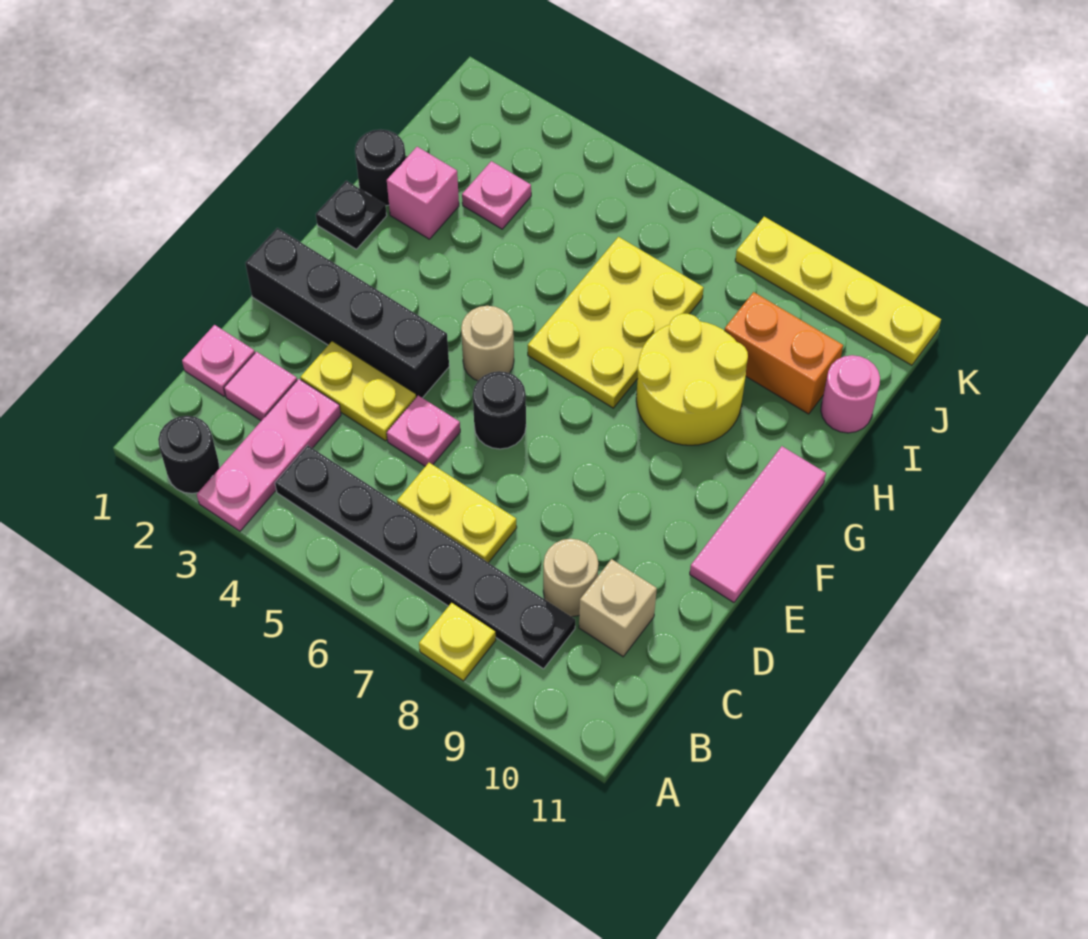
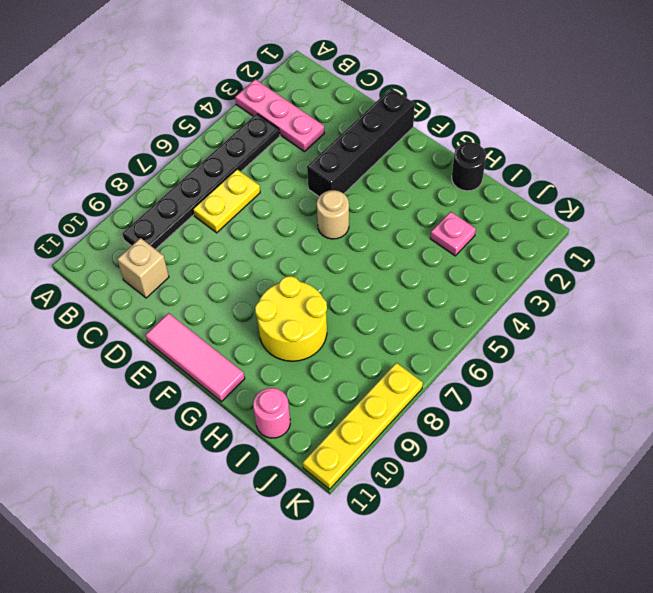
none -> black round brick A2 level 1
none -> yellow plate A8 level 1
none -> pink plate C1 level 1

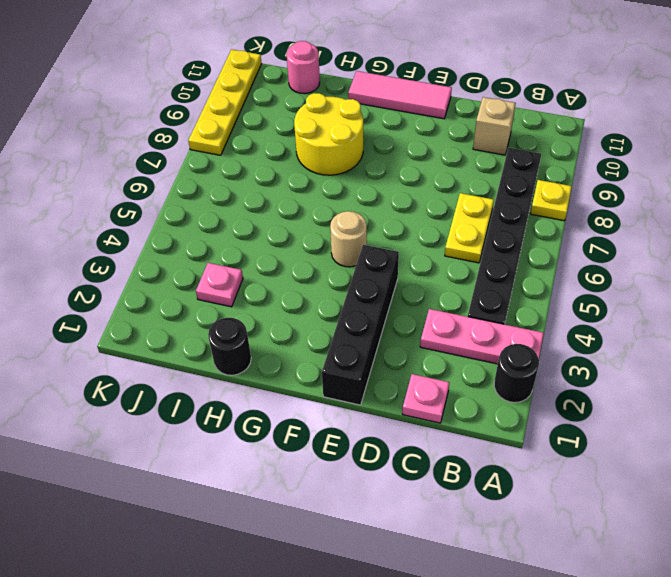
none -> pink tile C2 level 1
none -> tan round brick C9 level 1
none -> yellow plate D3:D4 level 1

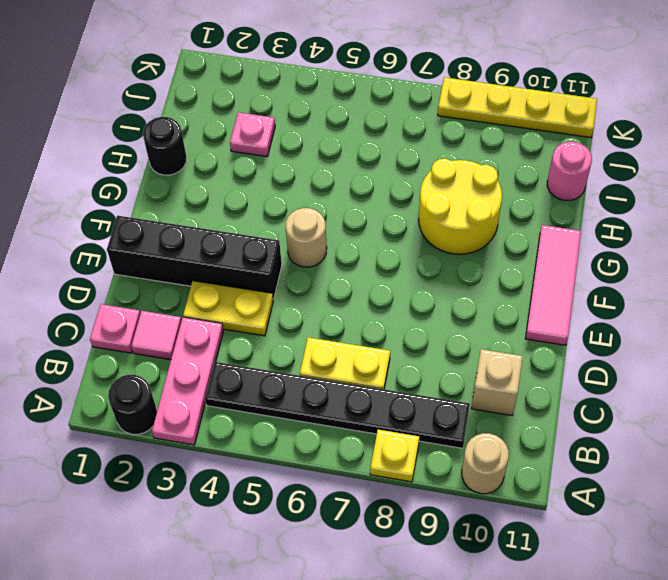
tan round brick A10 level 1 -> tan round brick C9 level 1
none -> pink plate D5 level 1
none -> black round brick E6 level 1
none -> black plate G1 level 1

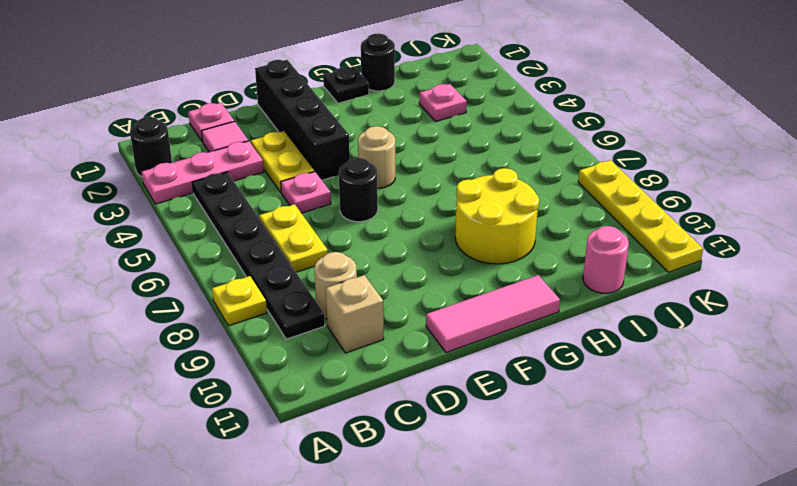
none -> yellow plate G6:I7 level 1
none -> pink brick H2 level 1
none -> orange brick I9:I10 level 1

